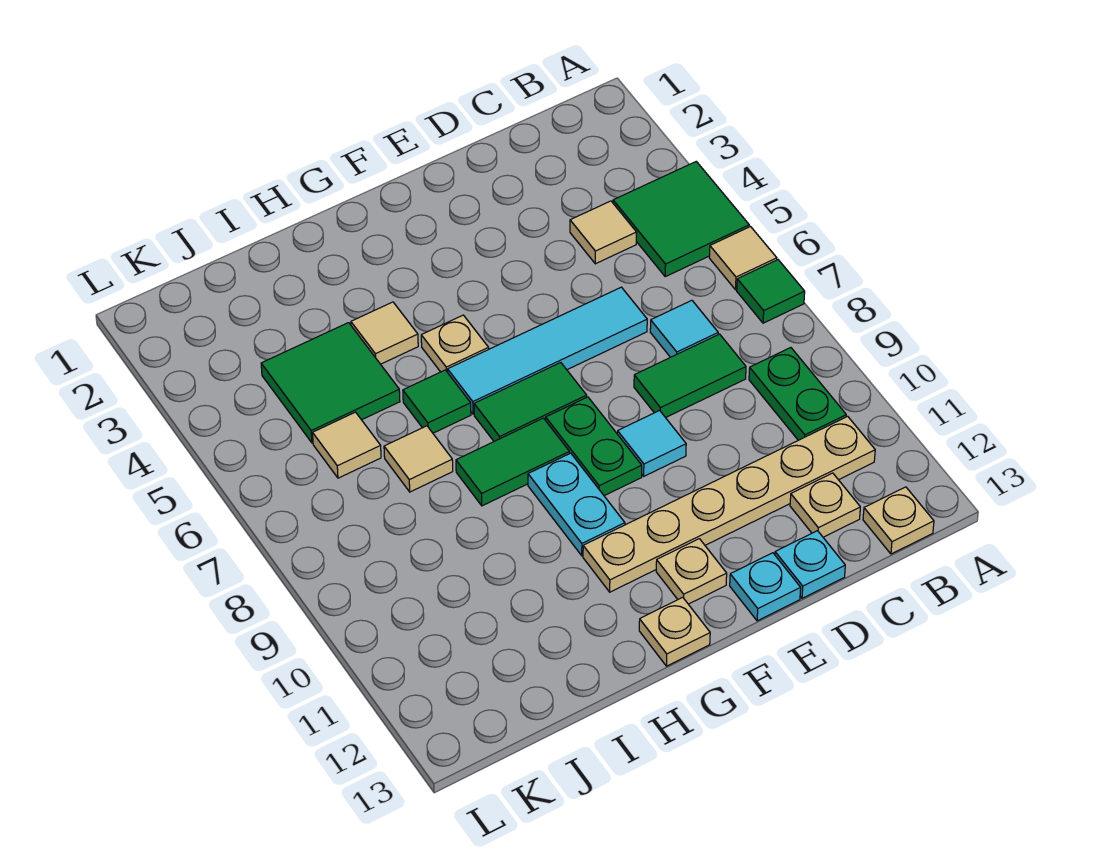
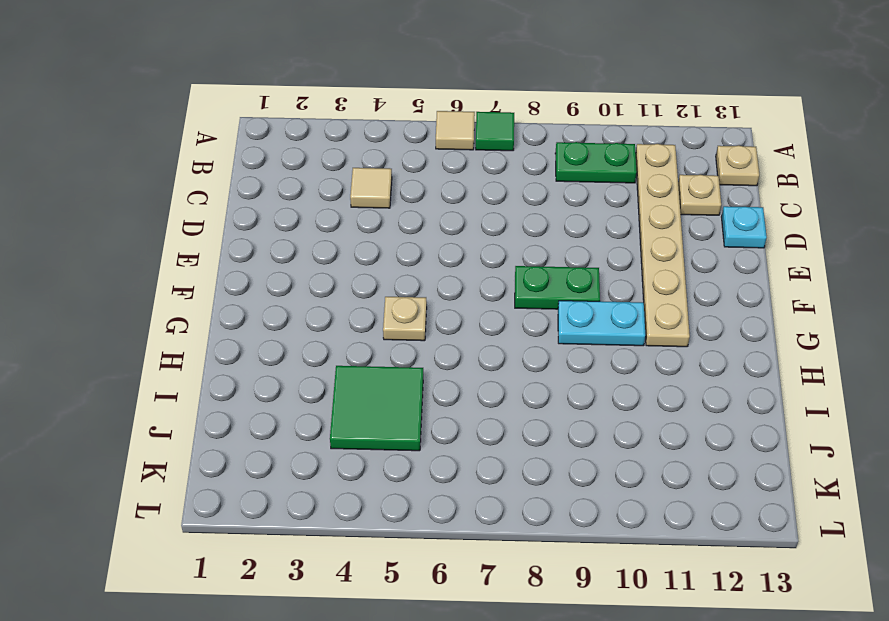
none -> green tile A4:B5 level 1
none -> cyan tile C7 level 1
none -> green tile C8:D8 level 1

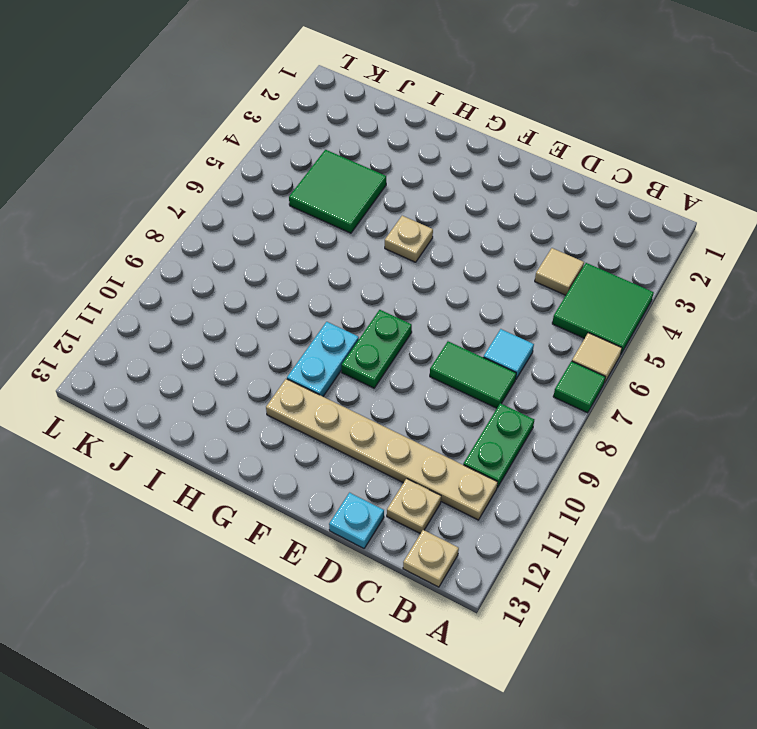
none -> cyan tile D6:G6 level 1
none -> cyan tile E9 level 1
none -> cyan plate E13 level 1

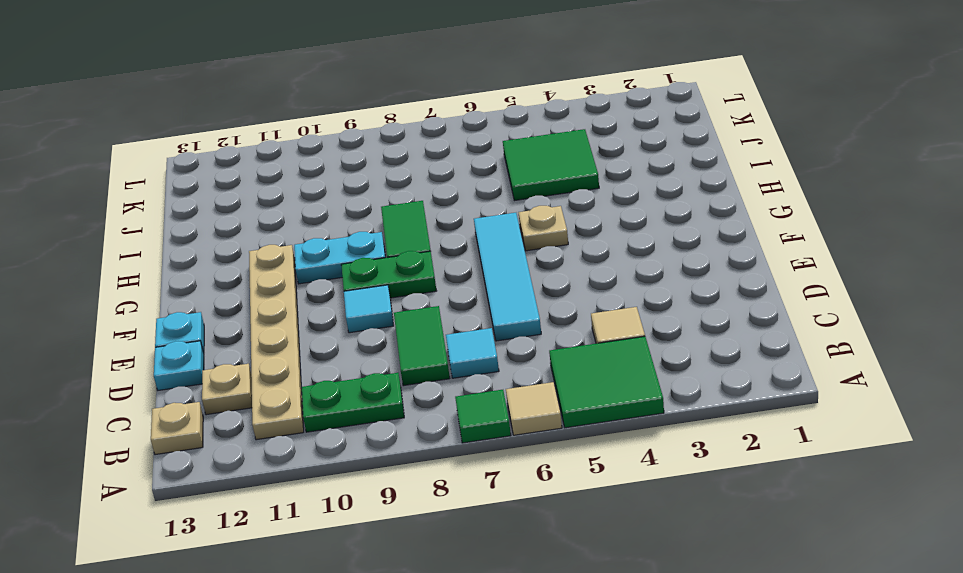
none -> green tile F7:G7 level 1
none -> tan plate F12 level 1
none -> tan plate G13 level 1

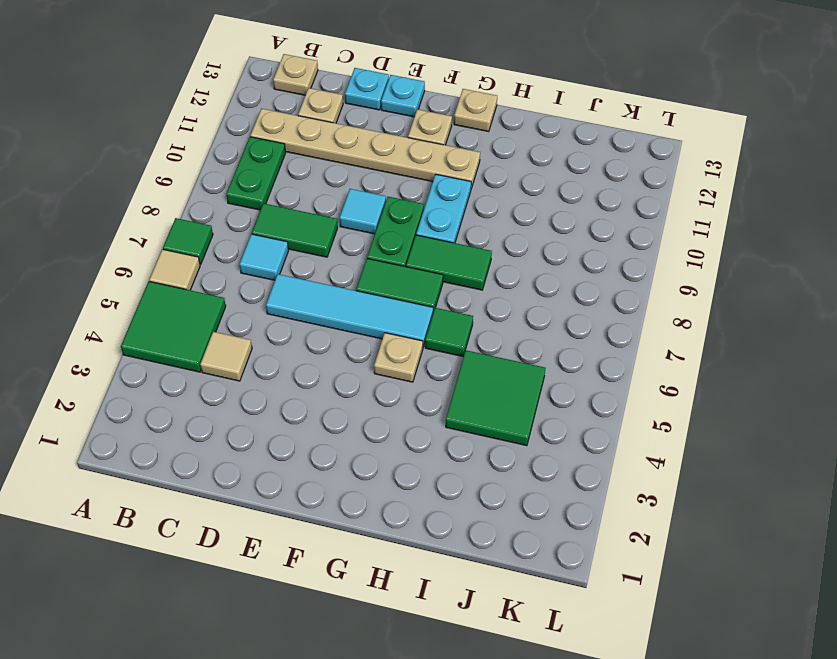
none -> tan tile H4 level 1
none -> tan tile I7 level 1
none -> tan tile J6 level 1

